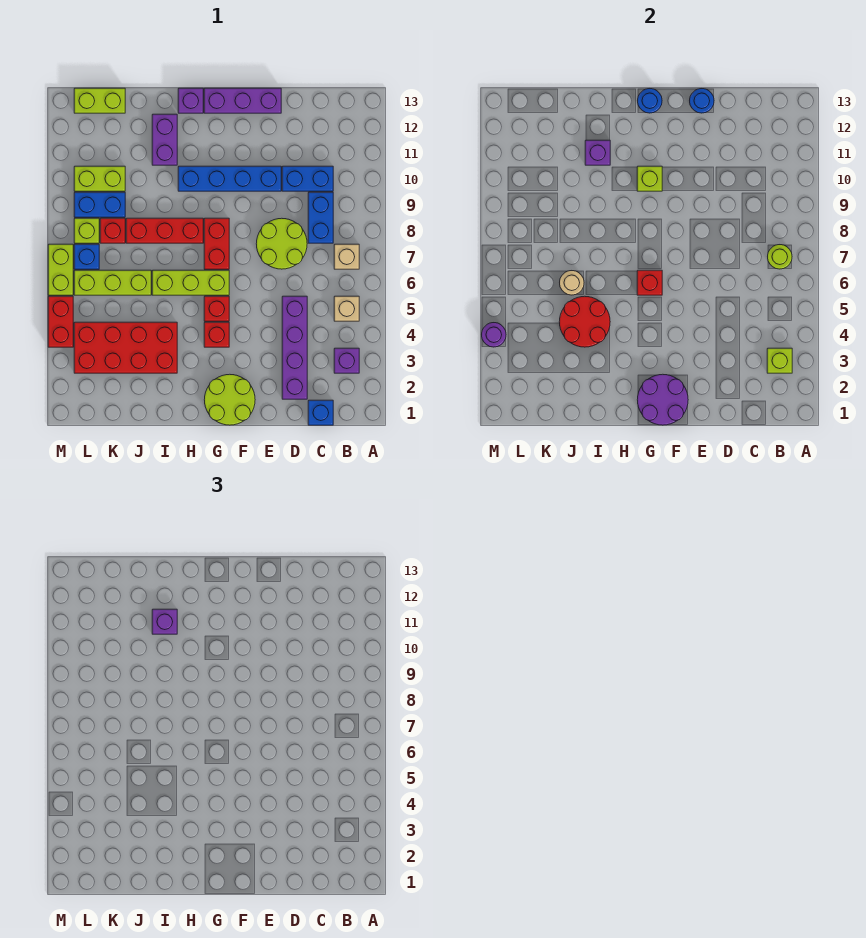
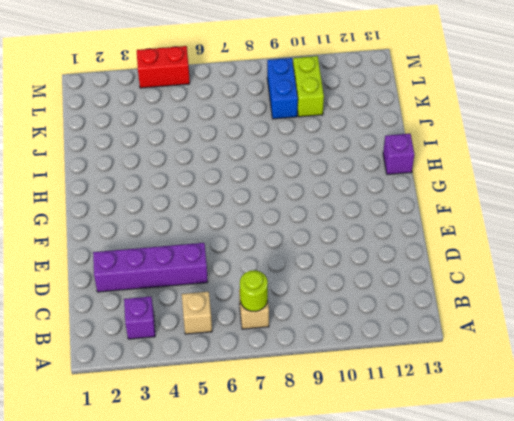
none -> blue brick C1 level 1
none -> blue brick C8:C9 level 1
none -> blue brick C10:D10 level 1
none -> lime round brick D7:E8 level 1

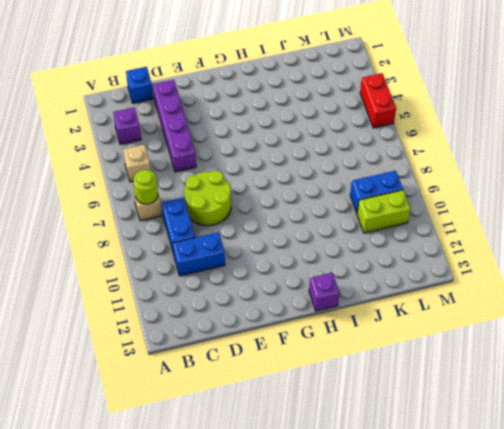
none -> blue brick E10:H10 level 1
none -> purple brick E13:G13 level 1
none -> lime round brick F1:G2 level 1
none -> red brick G4 level 1

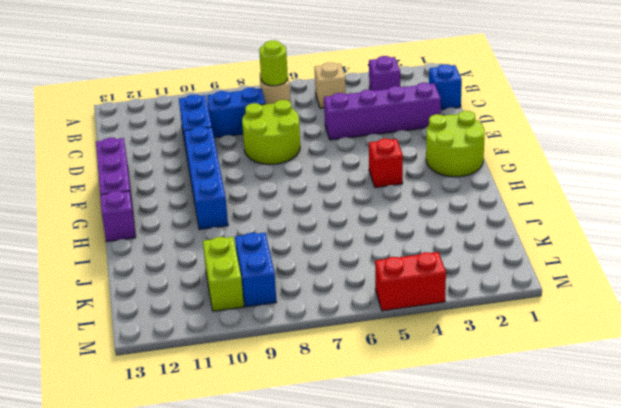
none -> red brick G5 level 1
none -> lime brick G6:I6 level 1
none -> red brick G7:G8 level 1
none -> red brick H8:J8 level 1

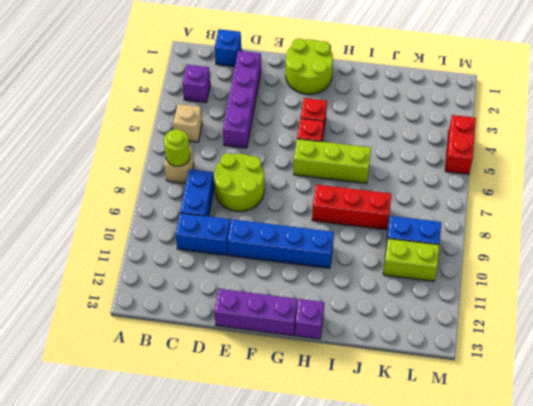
none -> red brick G7:G8 level 1
none -> red brick I3:L4 level 1
none -> purple brick I11:I12 level 1
none -> lime brick J6:L6 level 1

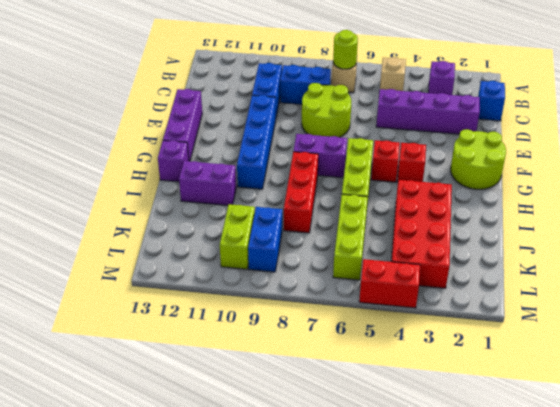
purple brick G7:G8 level 1 -> red brick G7:G8 level 1
none -> red brick K8 level 1
none -> lime brick K13:L13 level 1
none -> blue brick L7 level 1
none -> lime brick L8 level 1

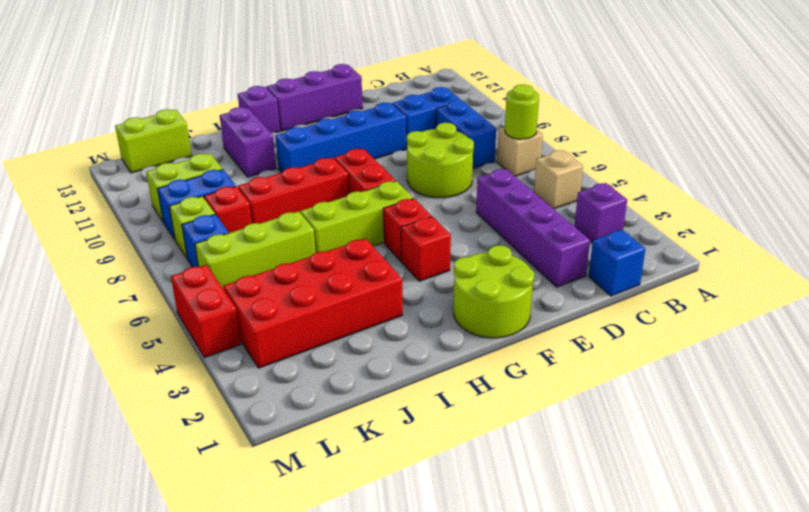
none -> lime brick M6:M7 level 1
none -> lime brick B3 level 2
none -> blue round brick E13 level 2
none -> purple round brick F1:G2 level 2

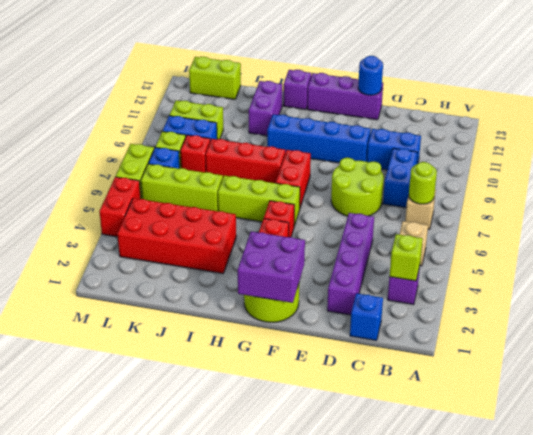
purple brick F1:G2 level 2 -> purple round brick F1:G2 level 2
none -> red brick G6 level 2
none -> lime brick G10 level 2
none -> blue round brick G13 level 2
none -> red round brick I4:J5 level 2

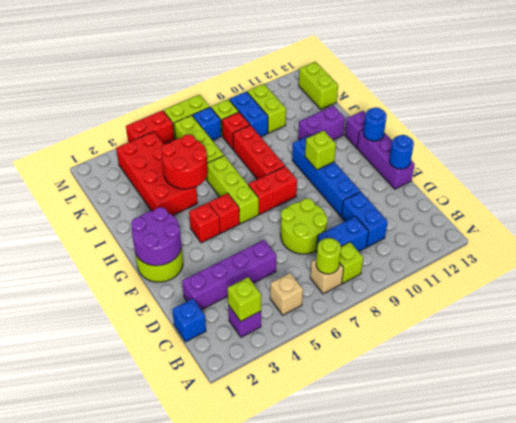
lime brick B8 level 1 -> none
none -> red brick G6 level 2
none -> purple brick I11 level 2
none -> tan round brick J6 level 2
none -> purple round brick M4 level 2

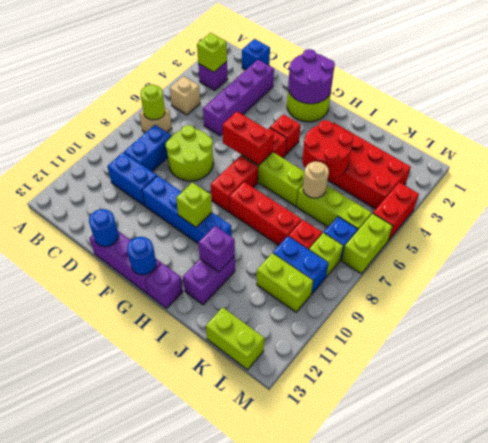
red brick F6:G6 level 2 -> red brick G6 level 2
none -> purple round brick M4 level 2
none -> purple brick I11 level 3

